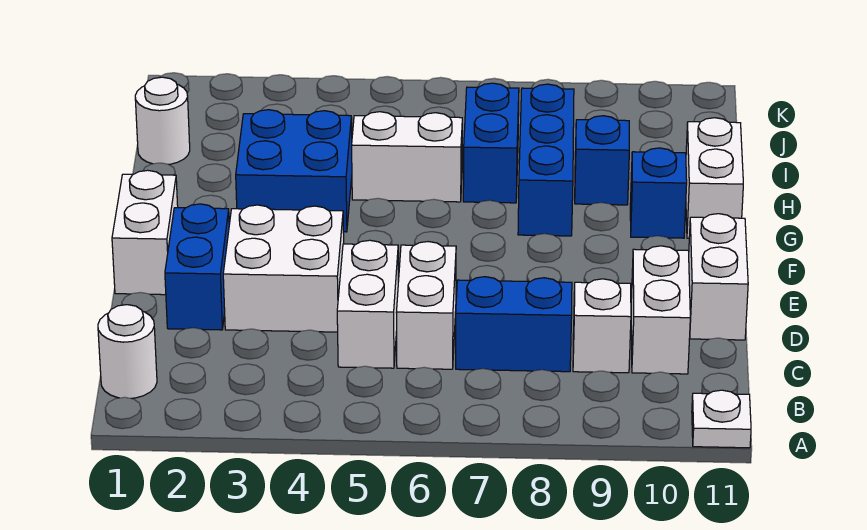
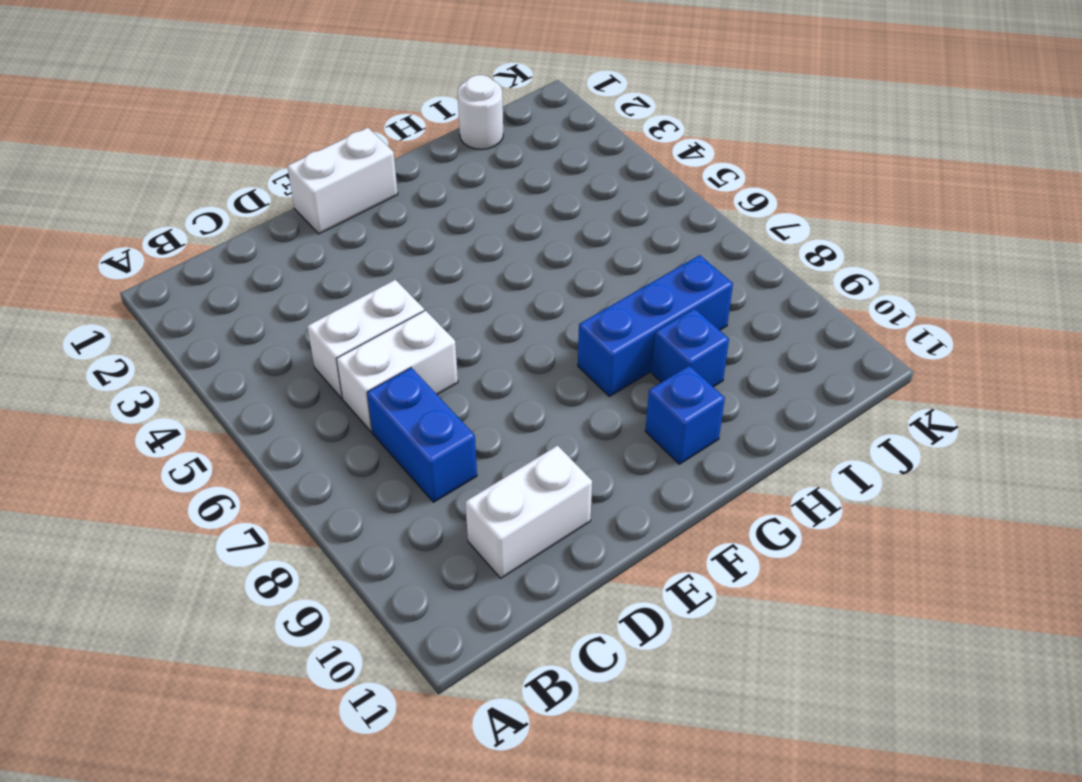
none -> white plate A11 level 1
none -> white round brick B1 level 1
none -> white brick C9 level 1

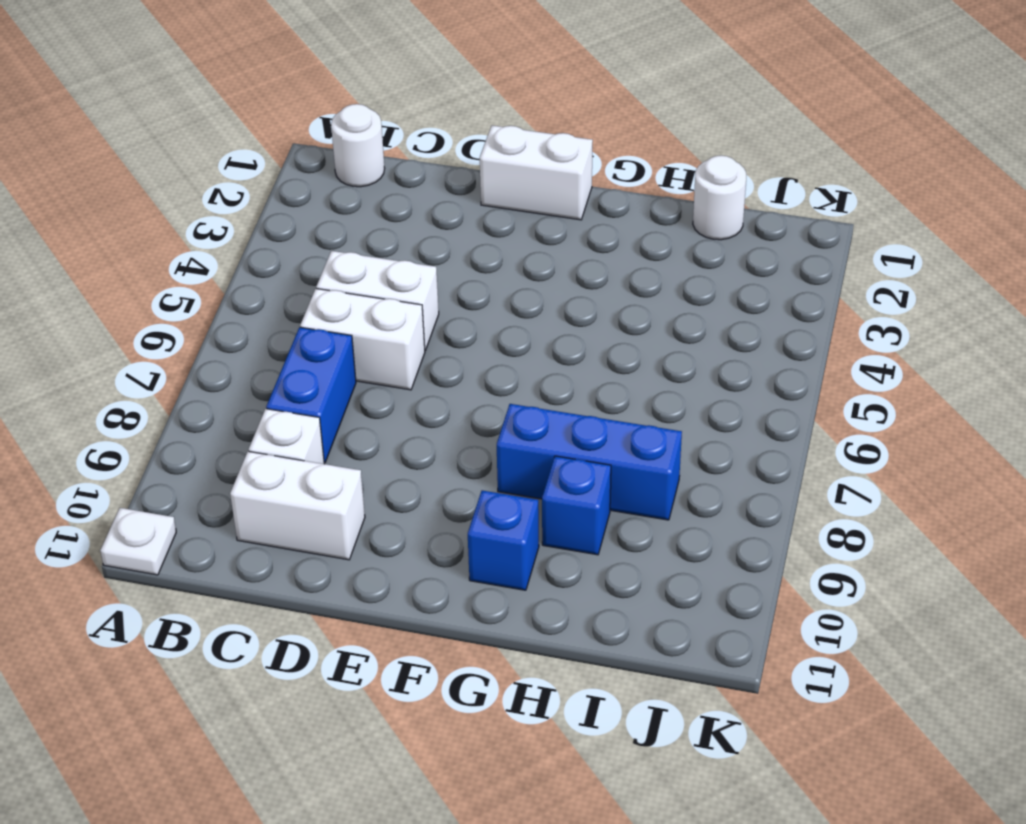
none -> blue brick D2:E2 level 1
none -> white brick D3:E4 level 1
none -> white brick D11:E11 level 1

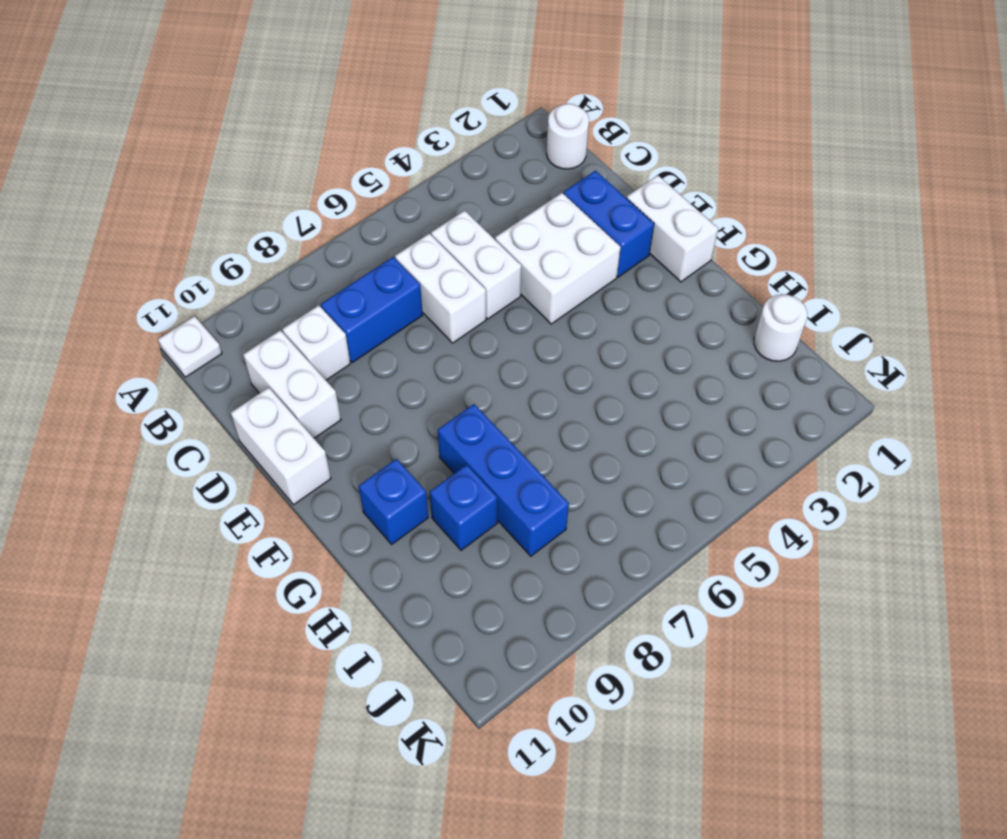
none -> blue brick G3:H4 level 1
none -> white brick G11:H11 level 1
none -> white brick H5:H6 level 1

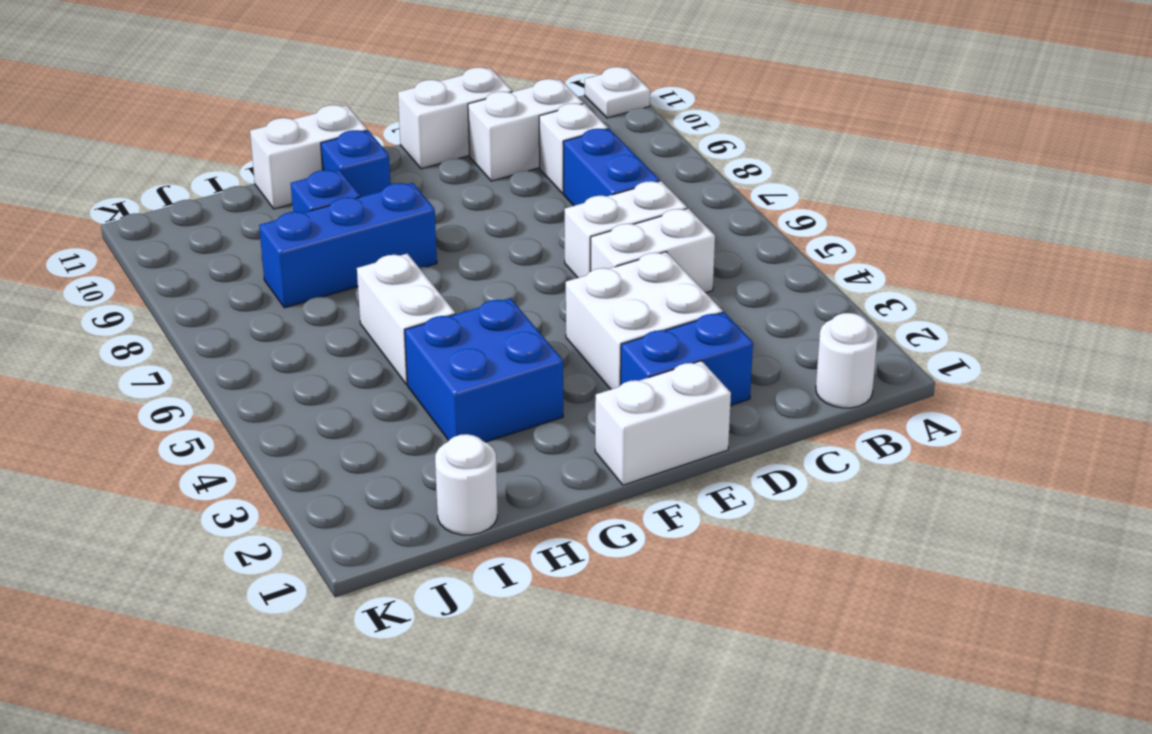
none -> blue brick H7:I7 level 1

